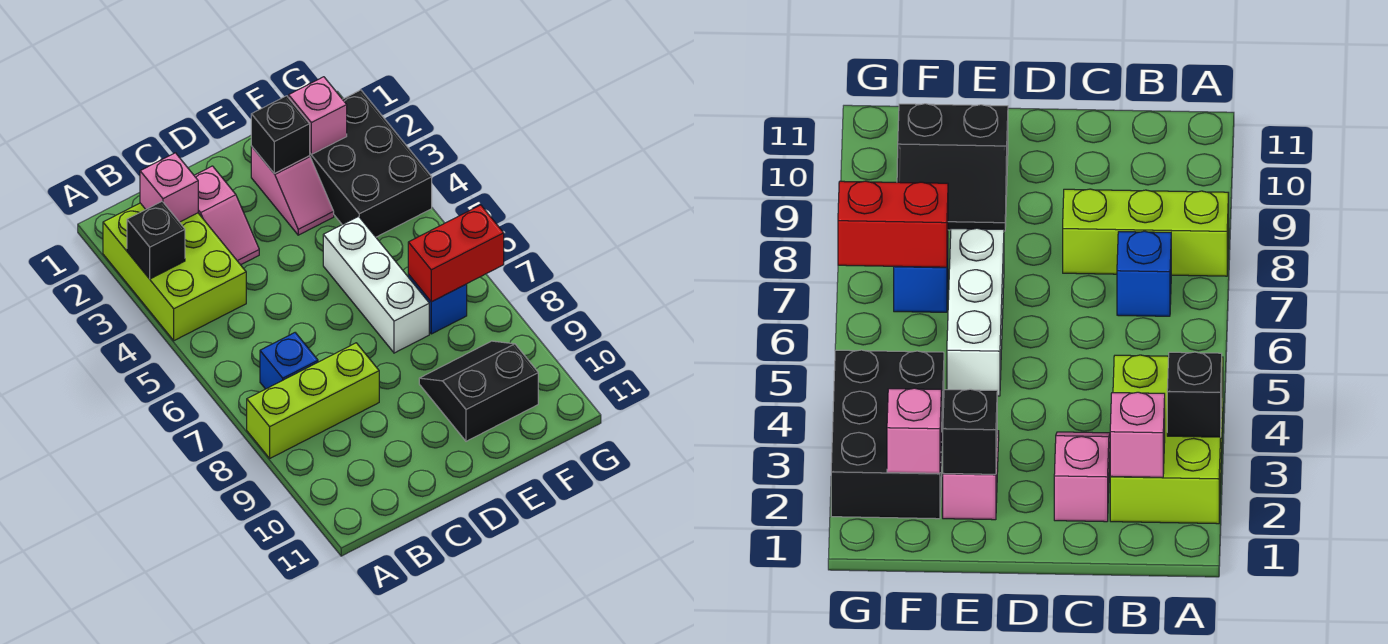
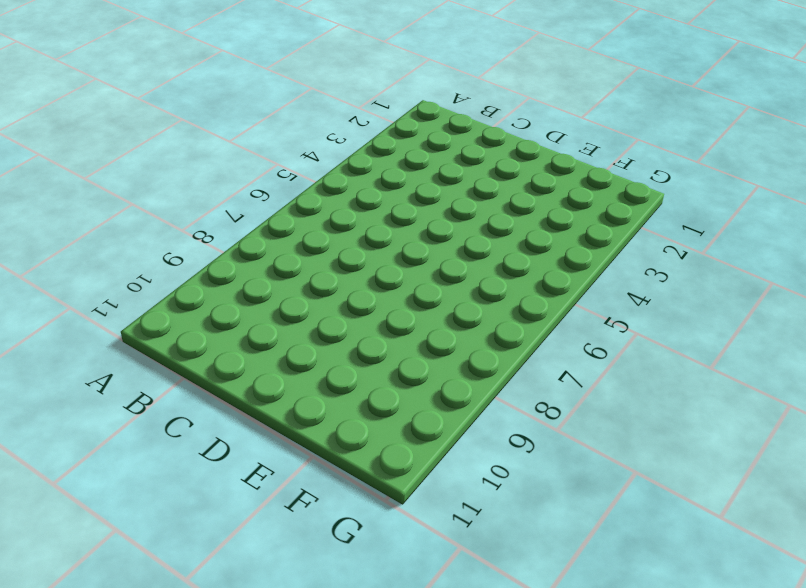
none -> lime brick A2:B4 level 1
none -> lime brick A8:C8 level 1
none -> blue brick B7 level 1

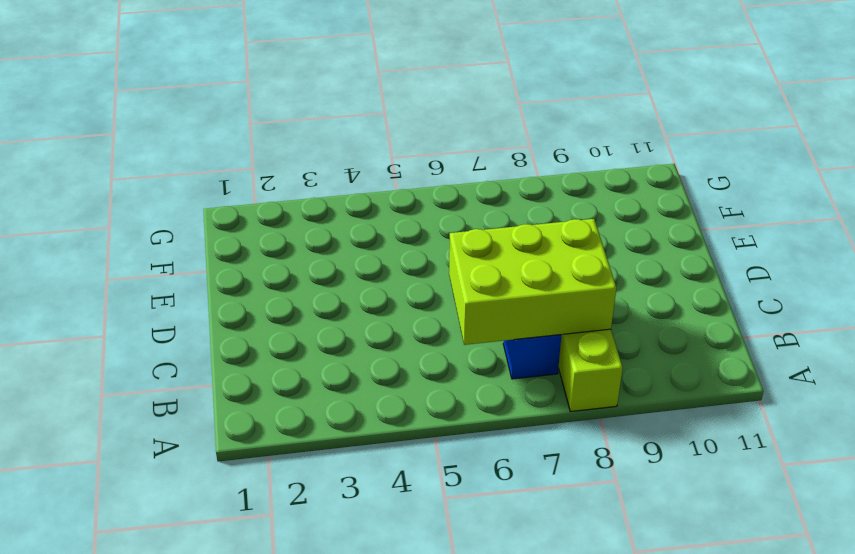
lime brick B6:C8 level 2 -> lime brick A2:B4 level 1
none -> pink slope C2:C3 level 1 top 2
none -> pink slope E2:E3 level 1 top 2
none -> white brick E5:E7 level 1

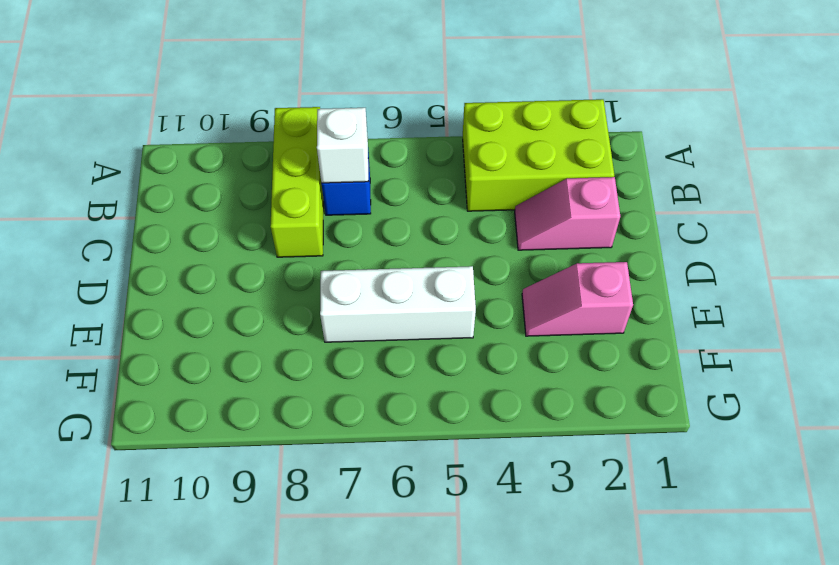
white brick B7 level 2 -> none
none -> black slope E9:F10 level 1 top 10
none -> black brick F2:G4 level 1
none -> blue brick F7 level 1

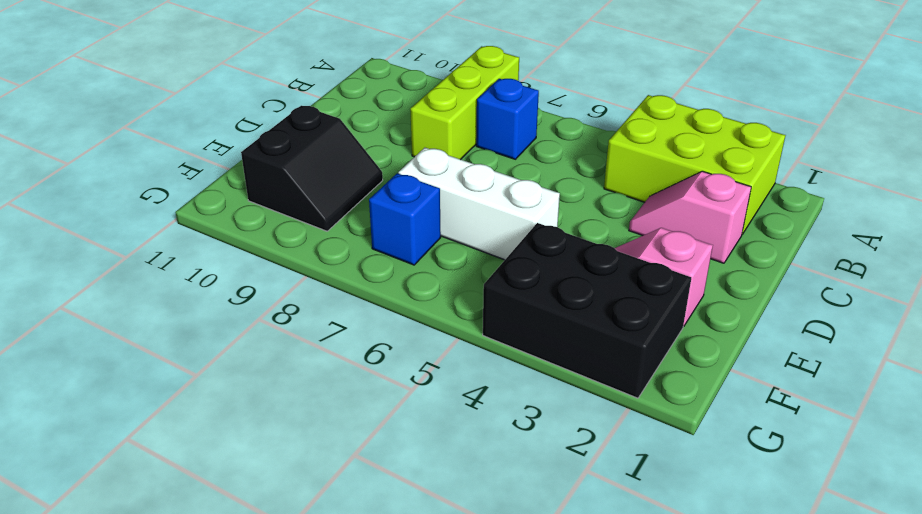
none -> black brick A3 level 2
none -> pink brick B2 level 2
none -> black brick E2 level 2

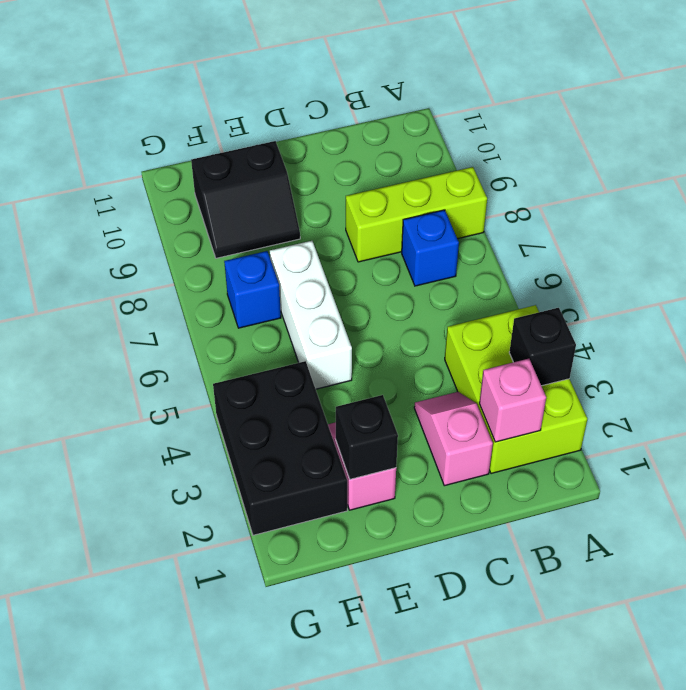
none -> pink brick F2 level 2
none -> red brick F7:G7 level 2

